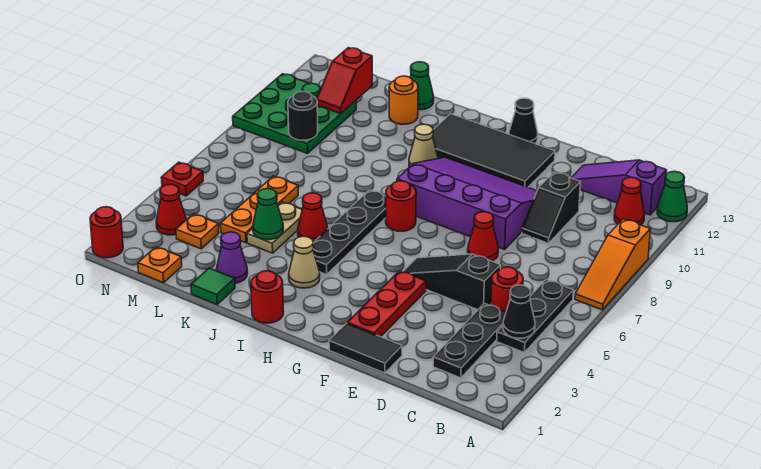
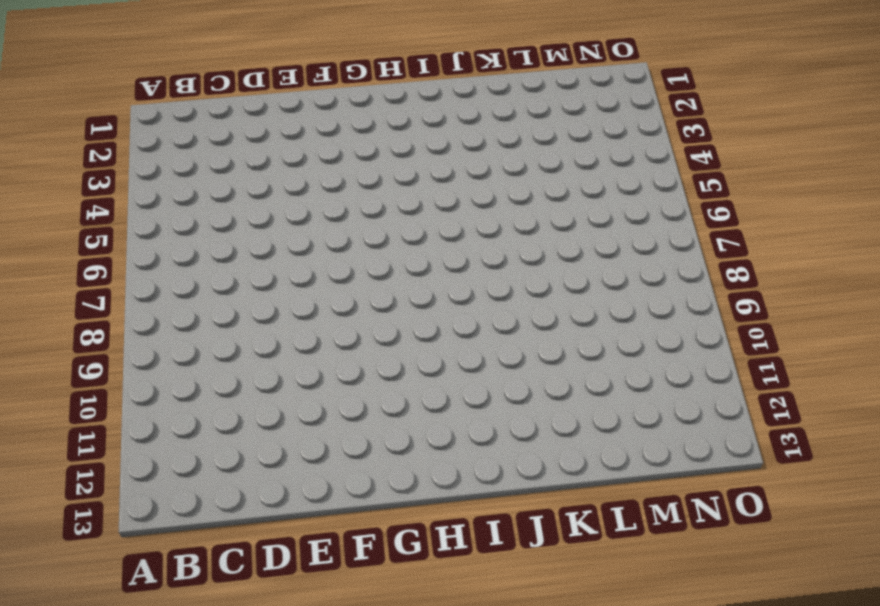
none -> orange slope A7:A9 level 1 top 9
none -> green cone A12 level 1
none -> black plate B4:B6 level 1
none -> red cone B11 level 1

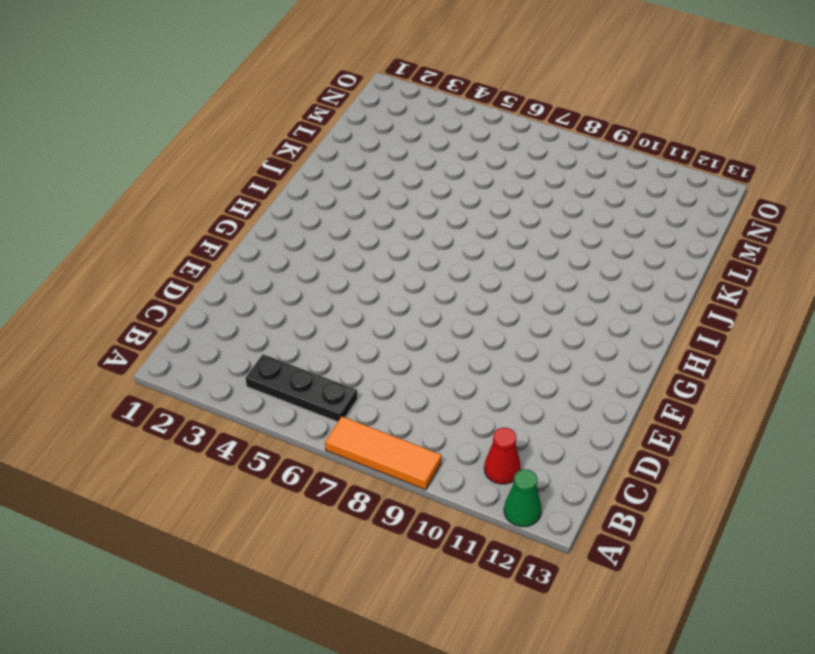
orange tile A7:A9 level 1 -> orange slope A7:A9 level 1 top 9
none -> purple slope B12:D12 level 1 top B
none -> black plate C2:C4 level 1
none -> red round brick C5 level 1
none -> black slope D5:F5 level 1 top D

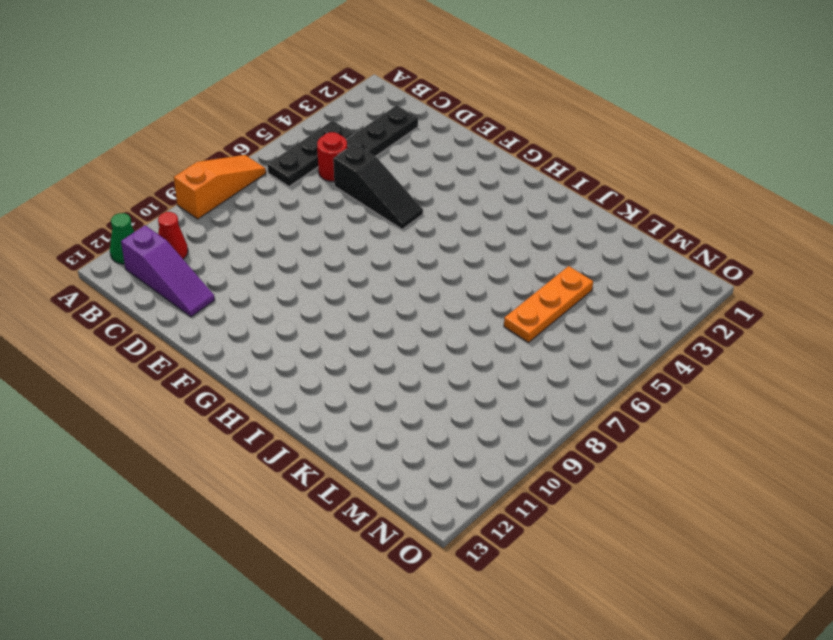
none -> black slope D9:D10 level 1 top 10
none -> black tile E1:F1 level 1
none -> red cone E7 level 1
none -> purple slope E8:H10 level 1 top 8

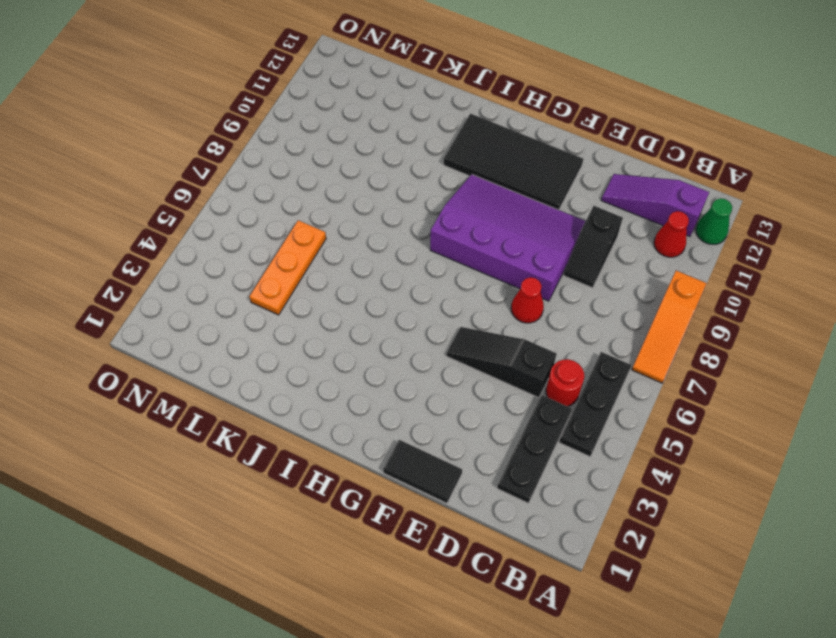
none -> red plate F2:F4 level 1
none -> black cone G13 level 1
none -> red round brick H7 level 1
none -> red round brick I1 level 1

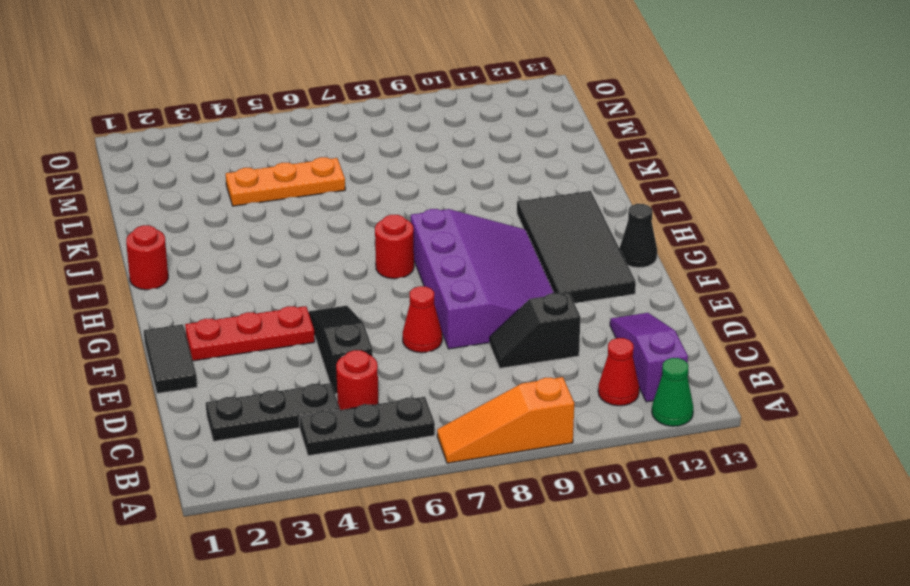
none -> tan cone I3 level 1
none -> black plate I4:I7 level 1
none -> tan cone I10 level 1
none -> red cone J5 level 1

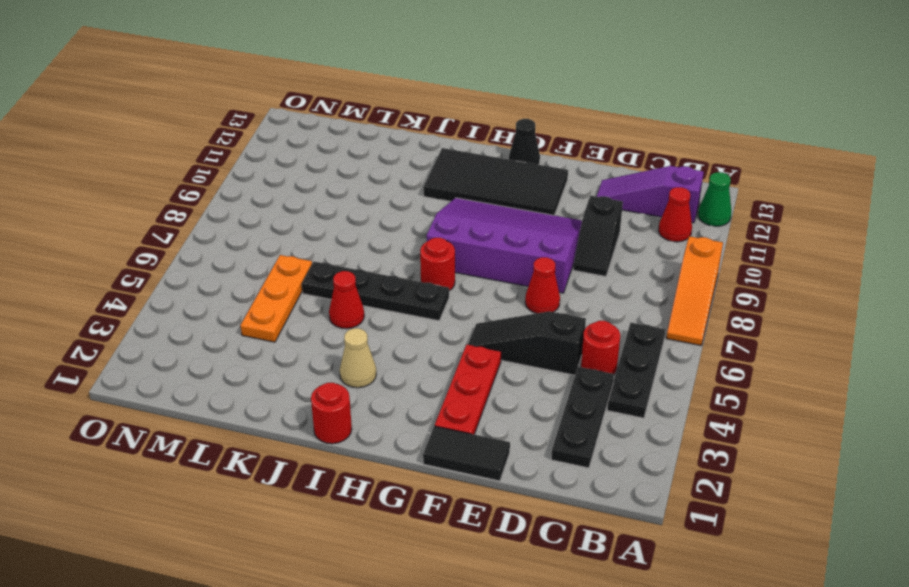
black plate H6:K6 level 1 -> black plate I4:I7 level 1
none -> tan cone I10 level 1
none -> green tile K1 level 1
none -> purple cone K2 level 1
none -> tan plate K4:K5 level 1

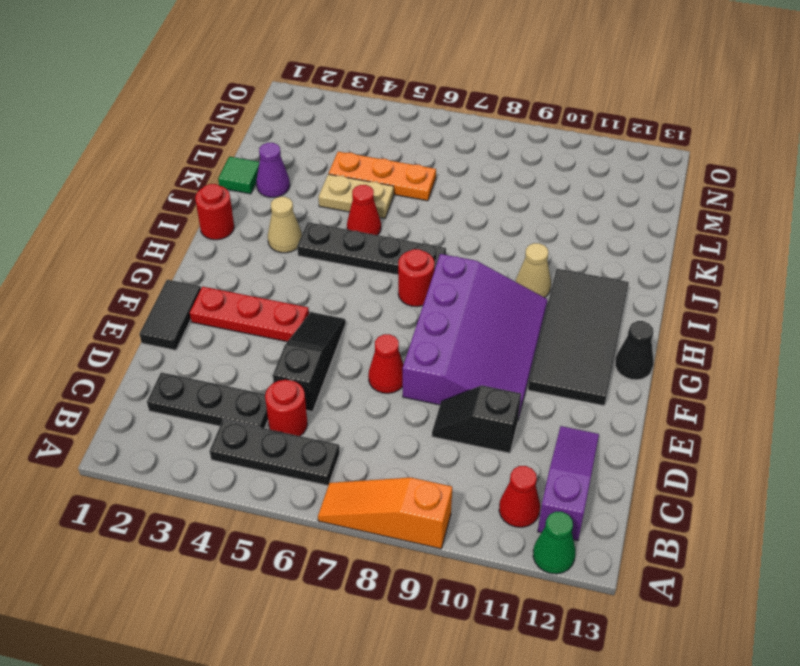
none -> orange round brick K12 level 1
none -> green cone K13 level 1
none -> orange plate M1 level 1
none -> orange plate M3 level 1

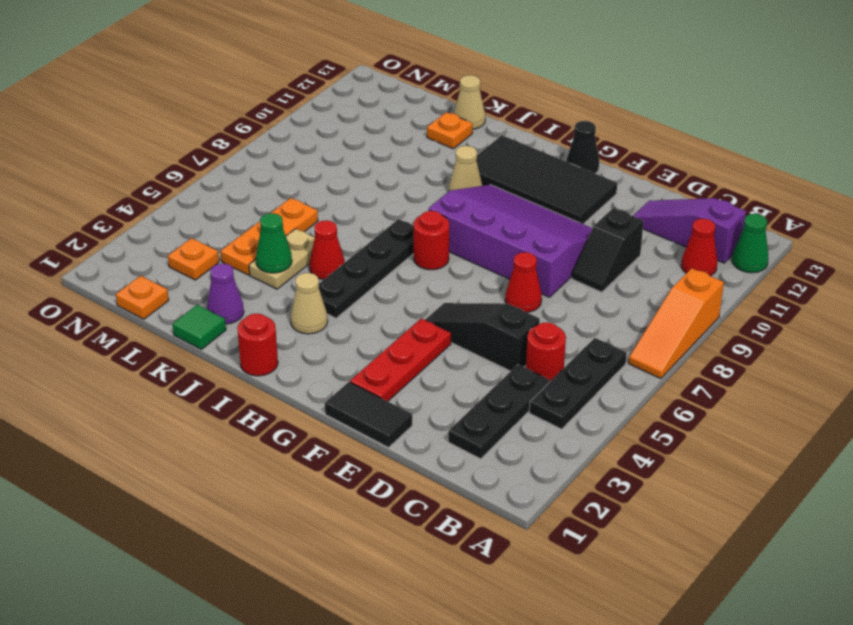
orange plate K12 level 1 -> orange round brick K12 level 1
tan cone K13 level 1 -> green cone K13 level 1
none -> green plate M9:O11 level 1
none -> red cone N3 level 1
none -> red round brick O1 level 1
none -> red plate O5 level 1

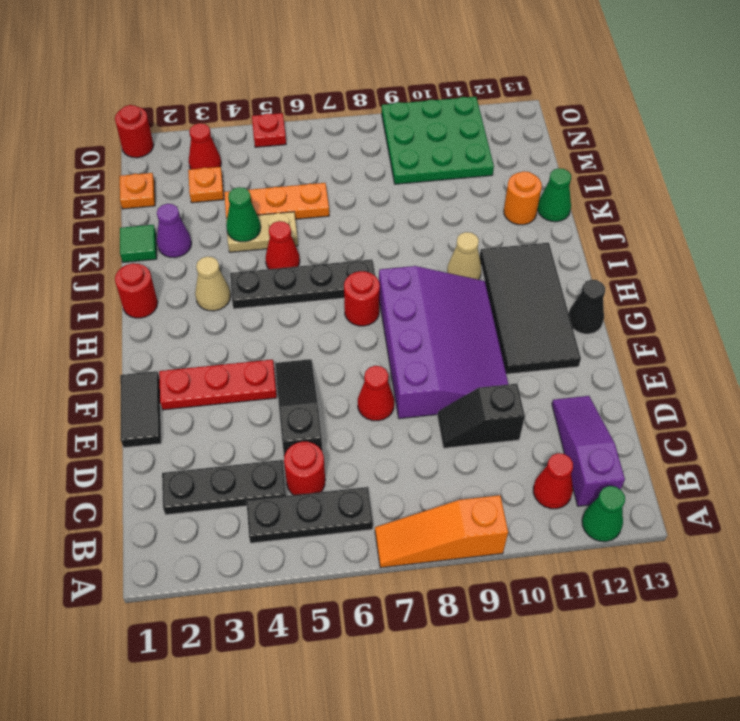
none -> black cone B4 level 2
none -> black round brick M9 level 2
none -> red slope M11:M12 level 2 top 12

